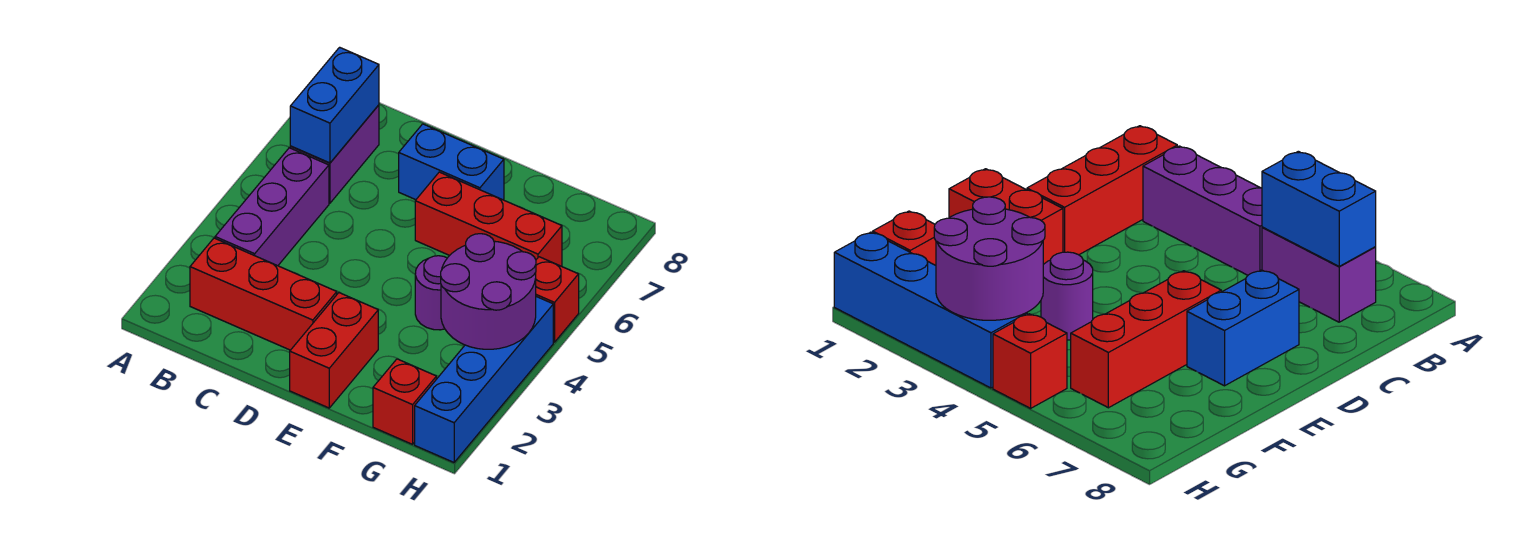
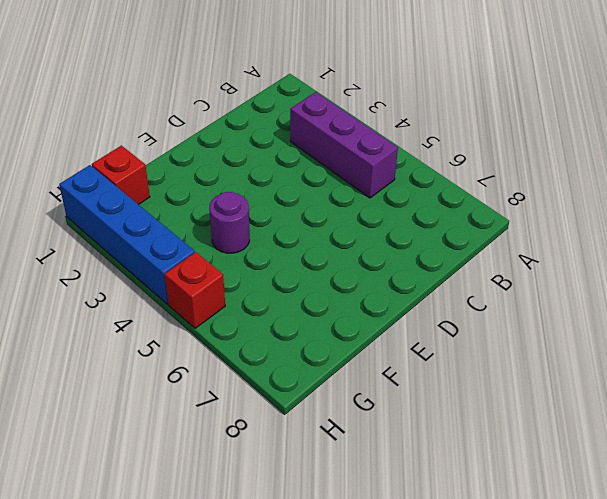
none -> red brick B2:D2 level 1
none -> purple brick B6:B7 level 1
none -> blue brick D7:E7 level 1

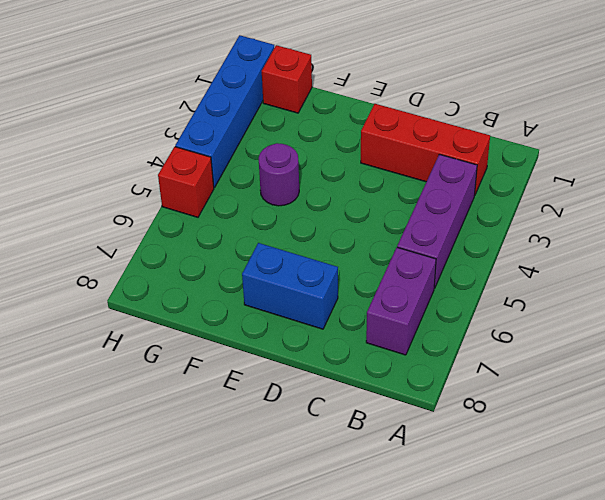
none -> red brick E1:E2 level 1
none -> red brick E6:G6 level 1
none -> blue brick B6:B7 level 2

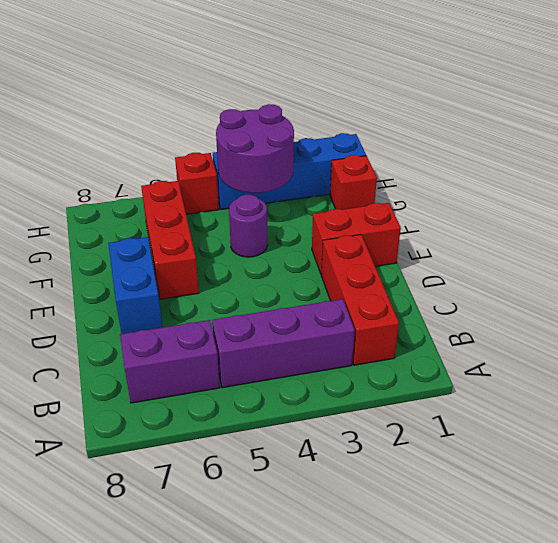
none -> blue brick B6:B7 level 2

